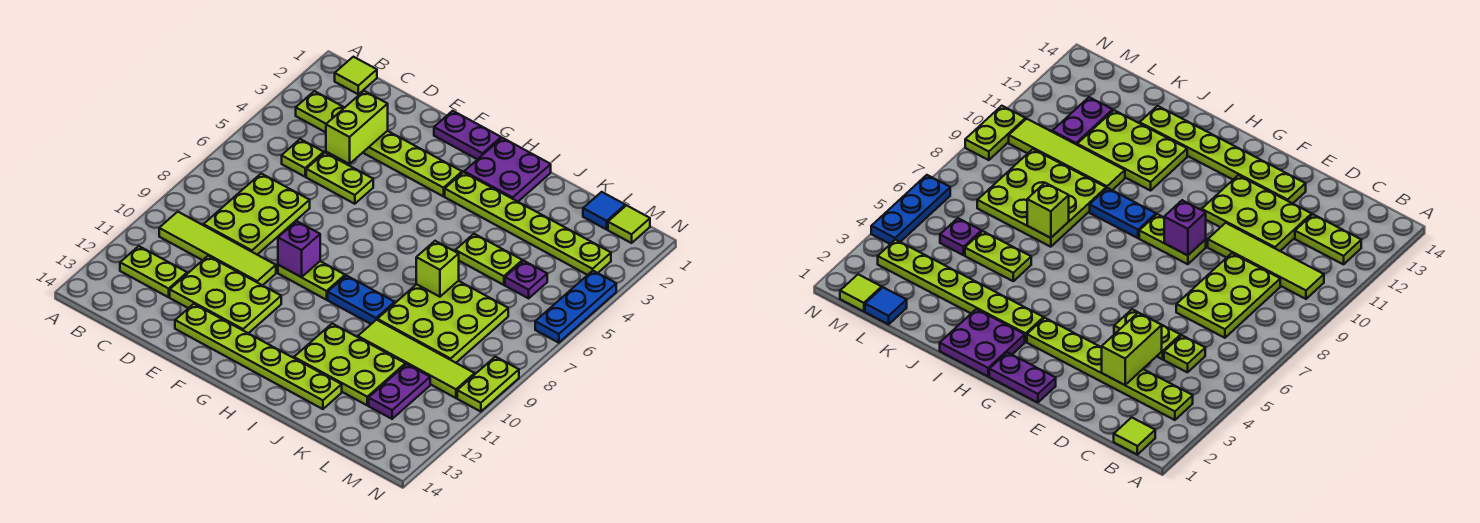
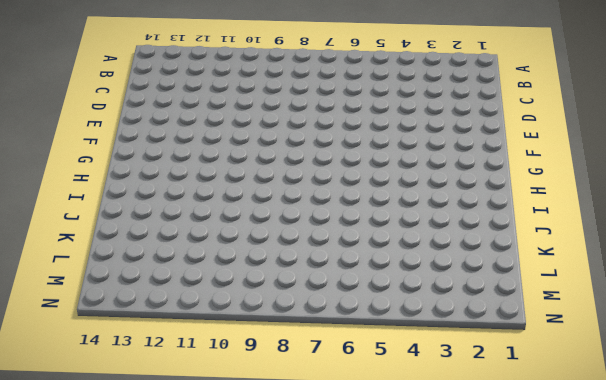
none -> lime tile B1 level 1
none -> lime plate B3:G3 level 1
none -> lime tile B10:E10 level 1

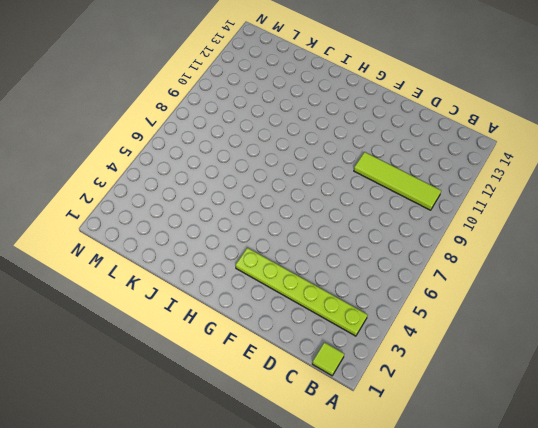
none -> lime plate B12:C12 level 1
none -> lime plate C5 level 1
none -> lime plate C7:D9 level 1

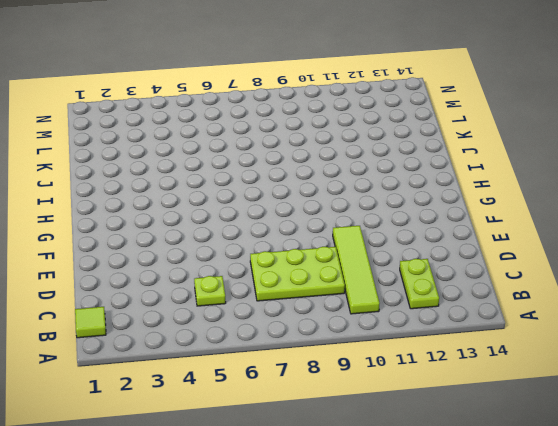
none -> lime plate B3:G3 level 1
none -> lime plate D5:E5 level 1
none -> lime plate D11:F12 level 1

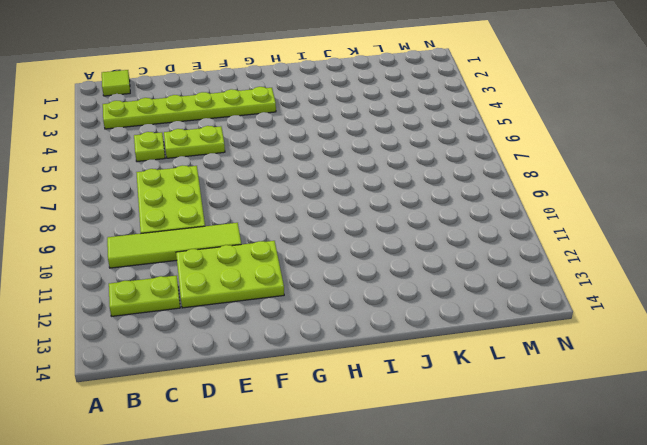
none -> lime plate E13:J13 level 1
none -> purple plate F1:G1 level 1
none -> lime plate F9:G9 level 1

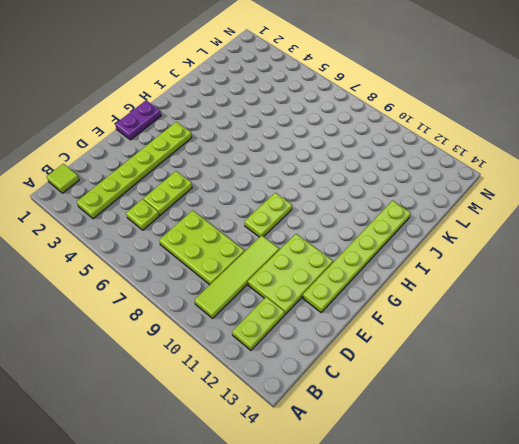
none -> purple plate H1:I2 level 1
none -> lime plate H3:M3 level 1
none -> blue plate H9:I9 level 1

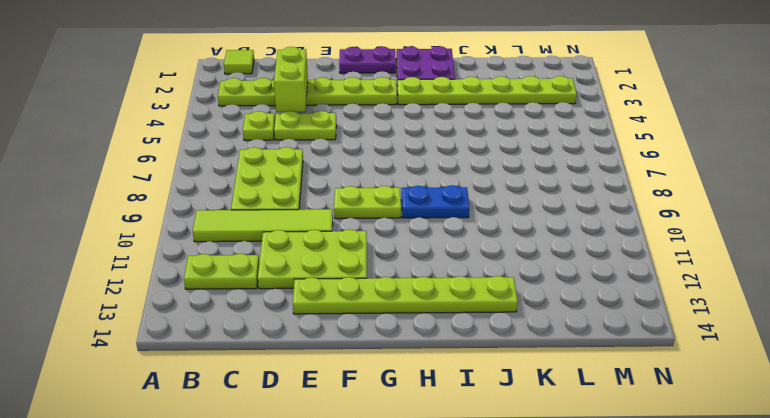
none -> lime plate I11:K12 level 1
none -> lime plate J5:K5 level 1
none -> lime plate J7:L9 level 1

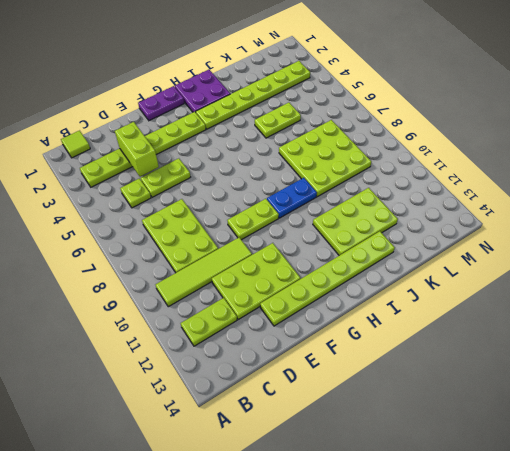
none -> lime tile J10:M10 level 1
none -> blue tile L1 level 1
none -> purple plate L5 level 1

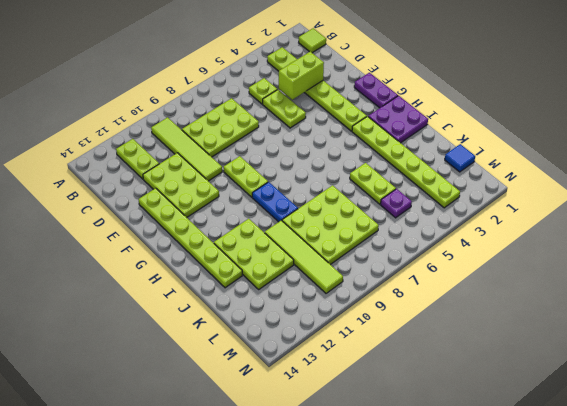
none -> purple plate L11:L12 level 1
none -> lime tile M1 level 1
none -> blue plate N4:N6 level 1

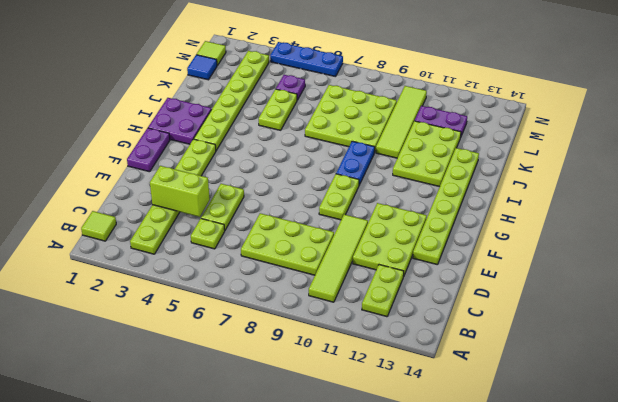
none -> lime plate N9:N10 level 1
none -> purple brick F9 level 2
none -> lime brick J7 level 2

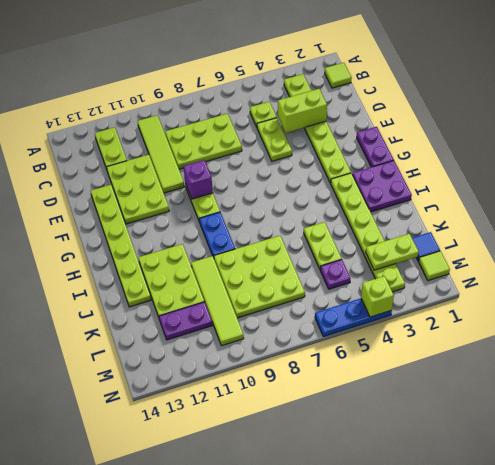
lime plate L2:L3 level 2 -> lime plate N9:N10 level 1
lime brick N4 level 2 -> lime brick J7 level 2

